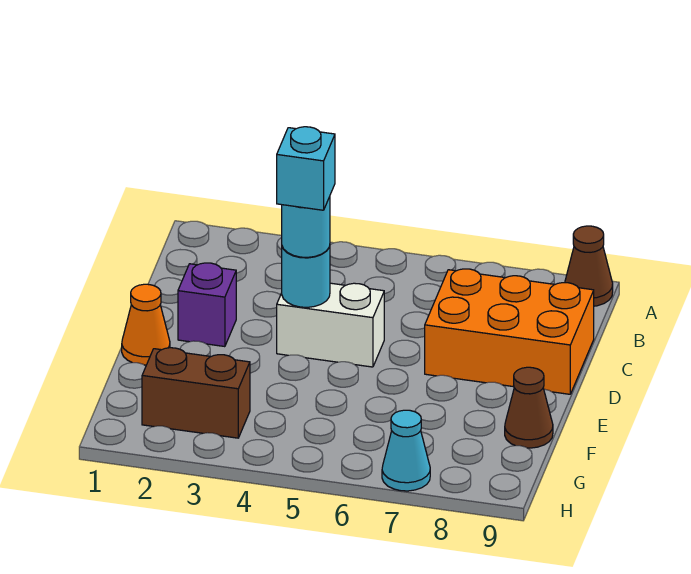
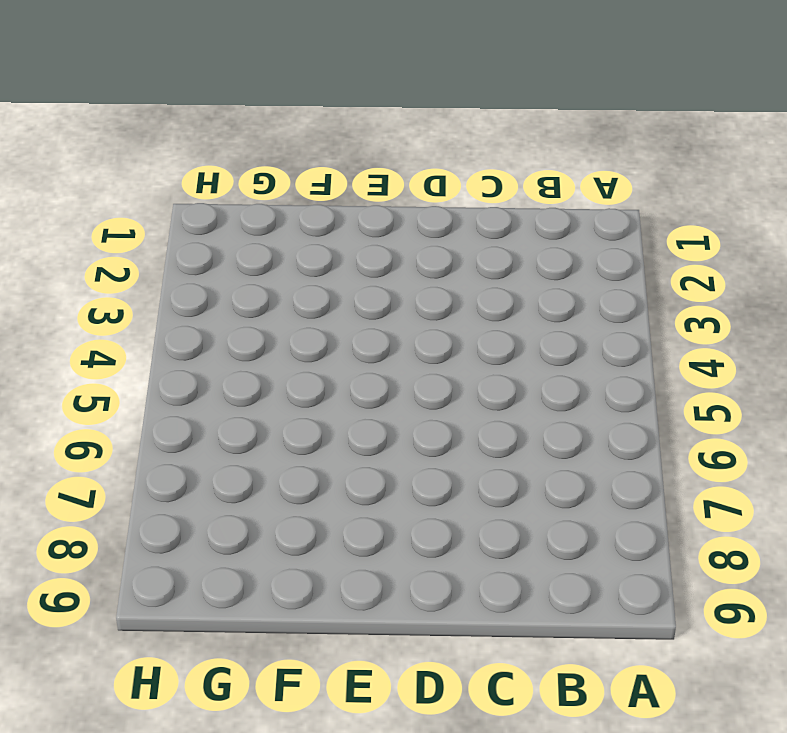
none -> brown cone A9 level 1
none -> orange brick C7:D9 level 1

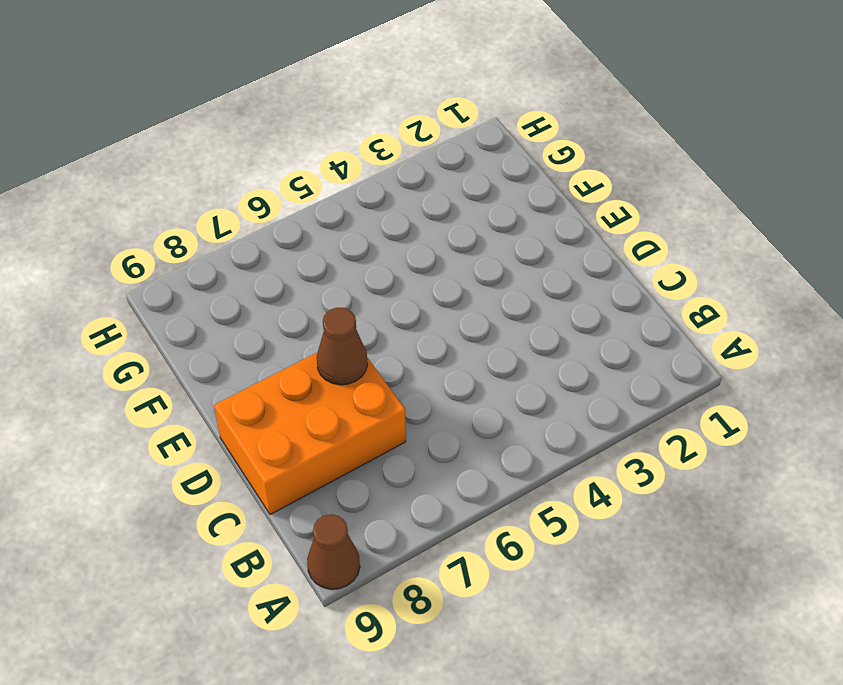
brown cone D7 level 2 -> brown cone F9 level 1
none -> purple brick D2 level 1
none -> white brick D4:D5 level 1

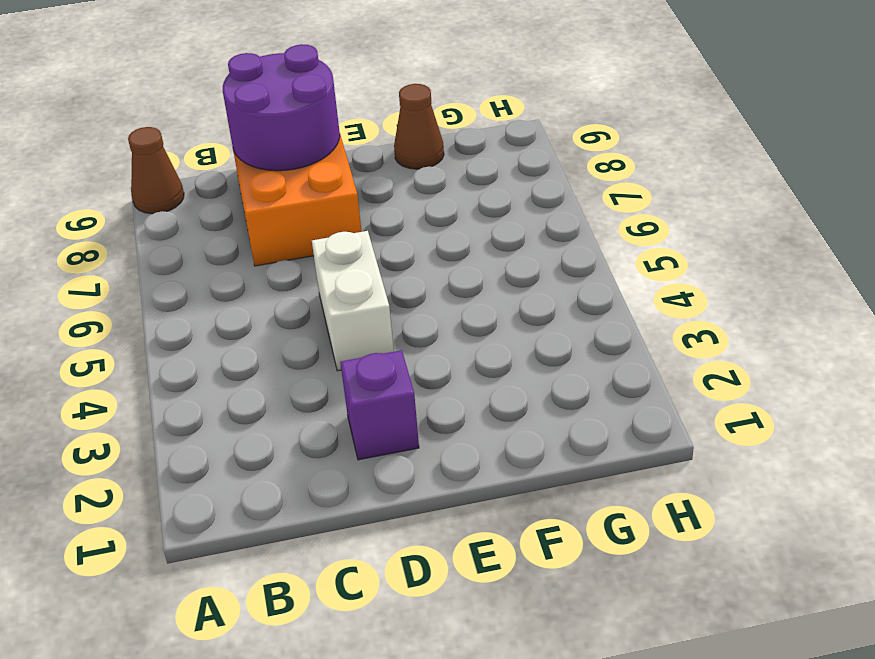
purple round brick C8:D9 level 2 -> none
none -> orange cone E1 level 1
none -> brown brick G2:G3 level 1

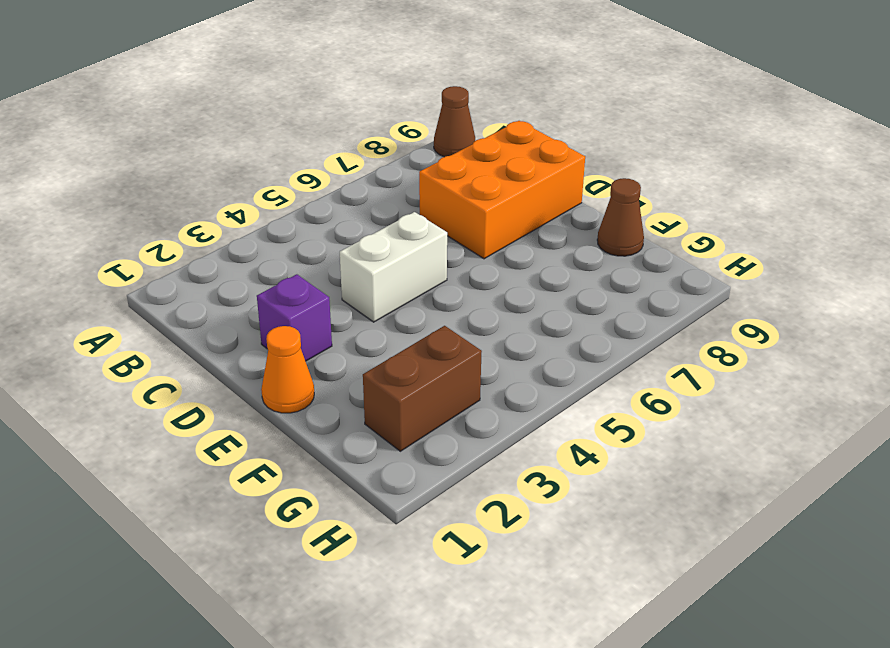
none -> cyan cone H7 level 1
none -> cyan round brick D4 level 2

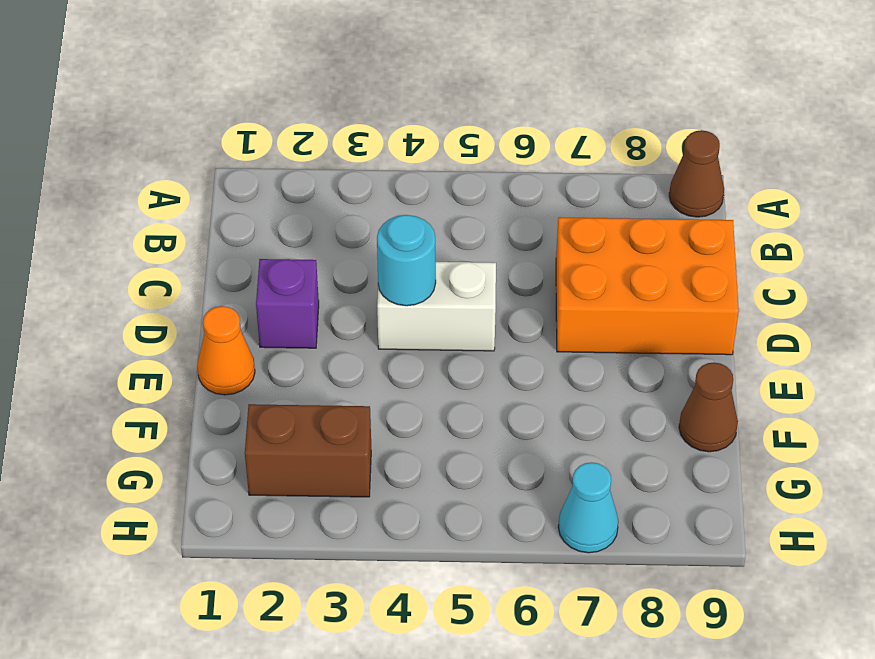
none -> cyan round brick D4 level 3
none -> cyan brick D4 level 4

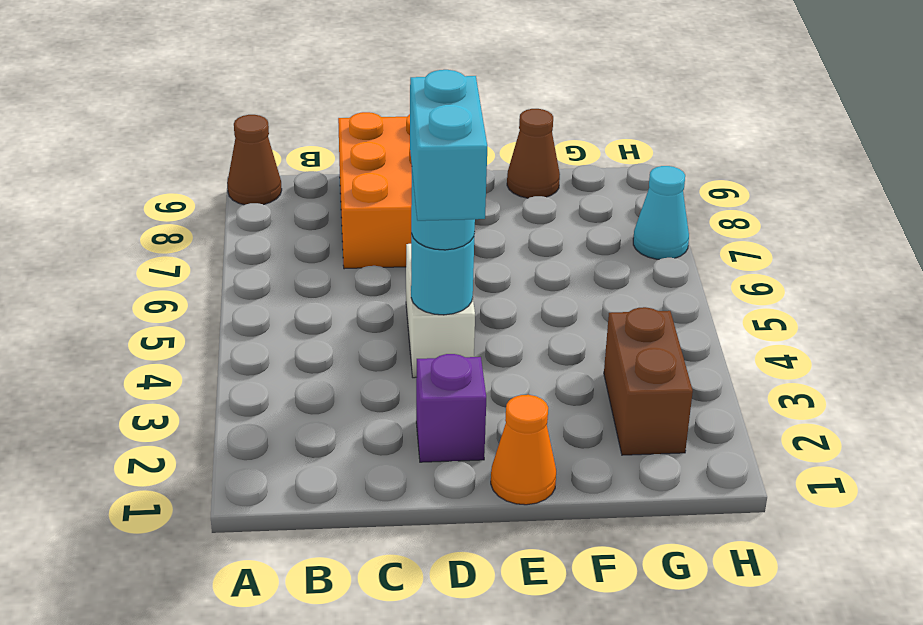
cyan brick D3:D4 level 4 -> cyan brick D4 level 4

